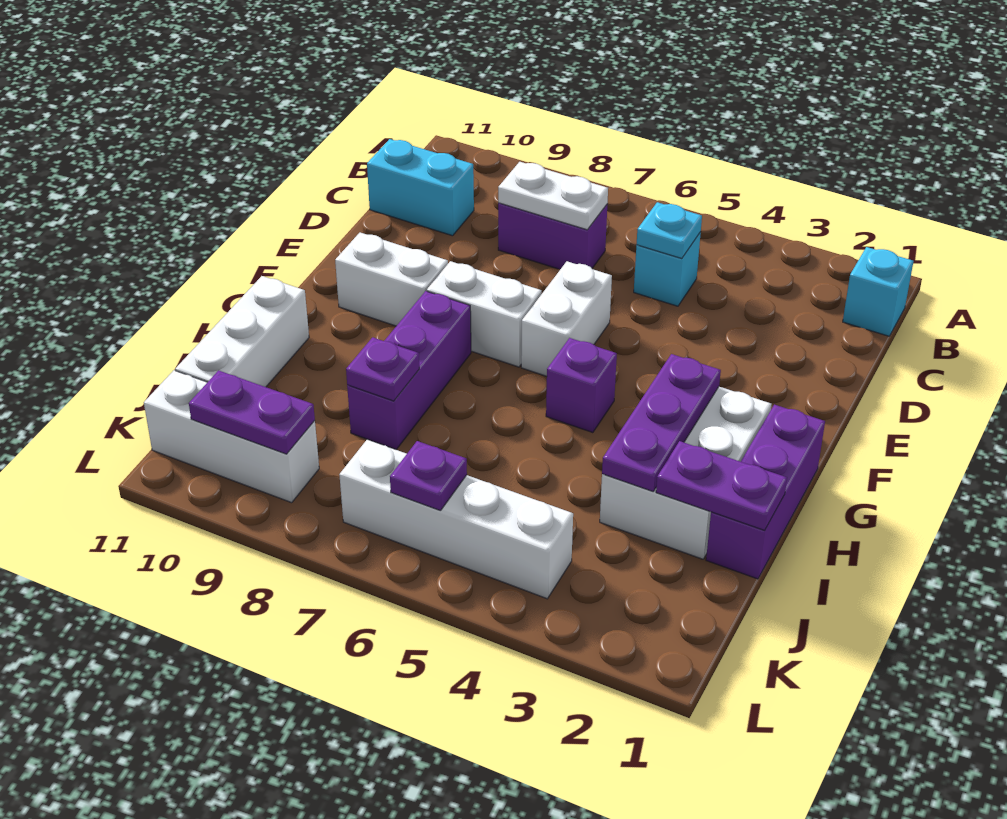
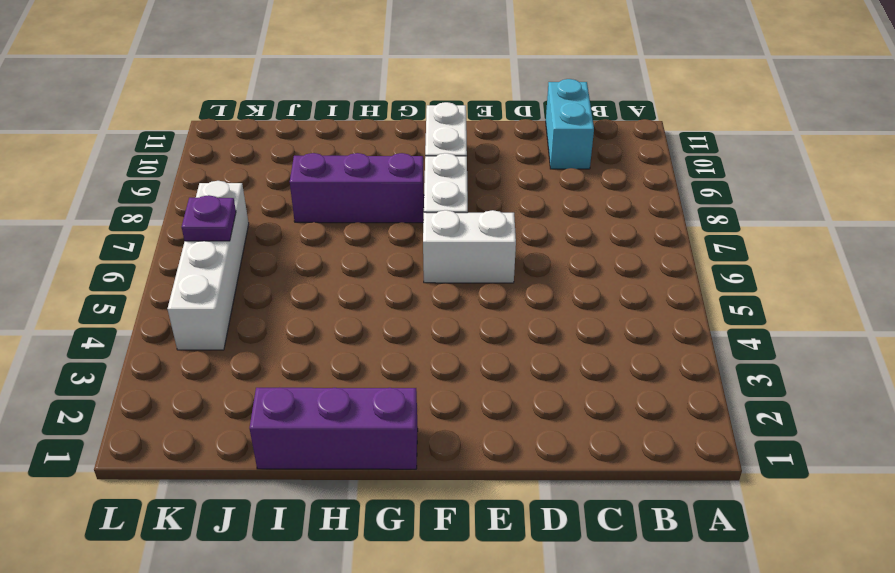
none -> cyan brick B1 level 1
none -> cyan brick C5 level 1
none -> purple brick C7:C8 level 1

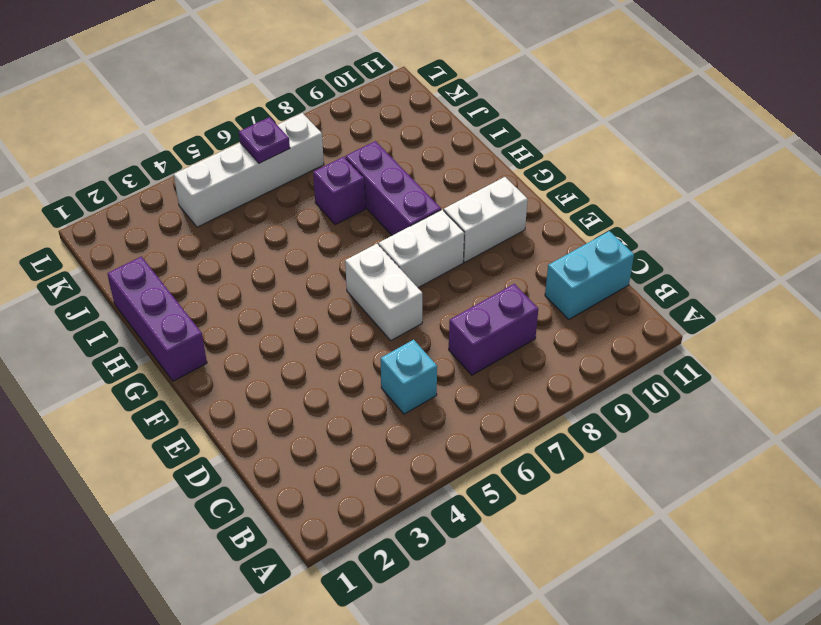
purple brick I7 level 1 -> purple brick G5 level 1
none -> cyan brick B1 level 1
none -> white brick G2:I3 level 1
none -> white brick H11:J11 level 1

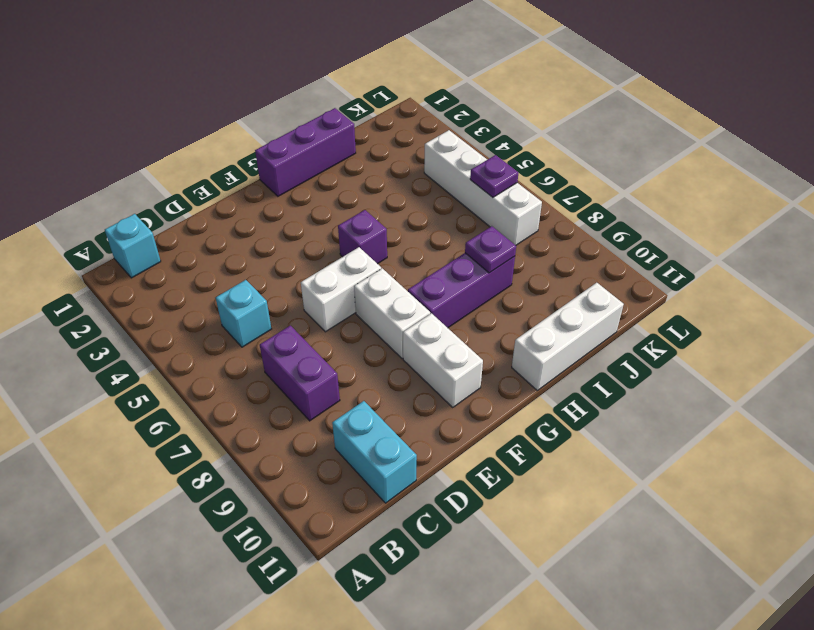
none -> white brick G2:I3 level 1
none -> white brick K9:K11 level 1
none -> cyan plate C5 level 2

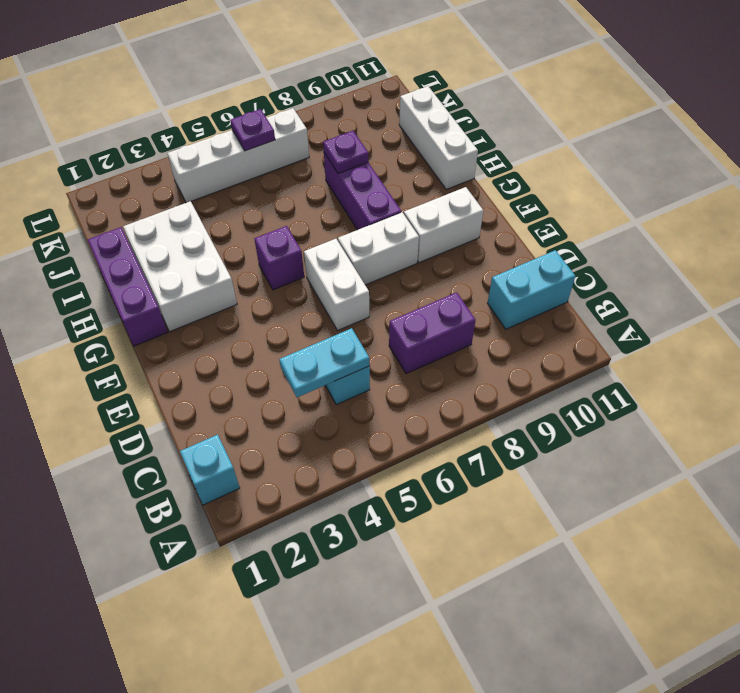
cyan plate C4:C5 level 2 -> cyan plate C5 level 2
none -> white brick K9:K11 level 1
none -> white plate C7:C8 level 2
none -> purple plate G3:I3 level 2

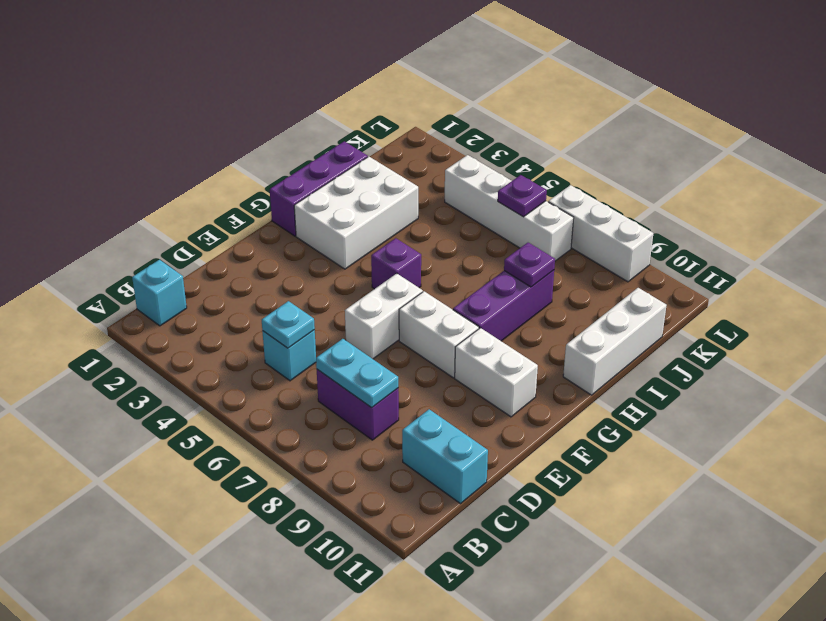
cyan plate C7:C8 level 2 -> white plate C7:C8 level 2
white brick L7:L9 level 1 -> white brick K9:K11 level 1
none -> purple plate G3:I3 level 2
none -> purple plate I1:I2 level 2
none -> purple plate K9:K10 level 2

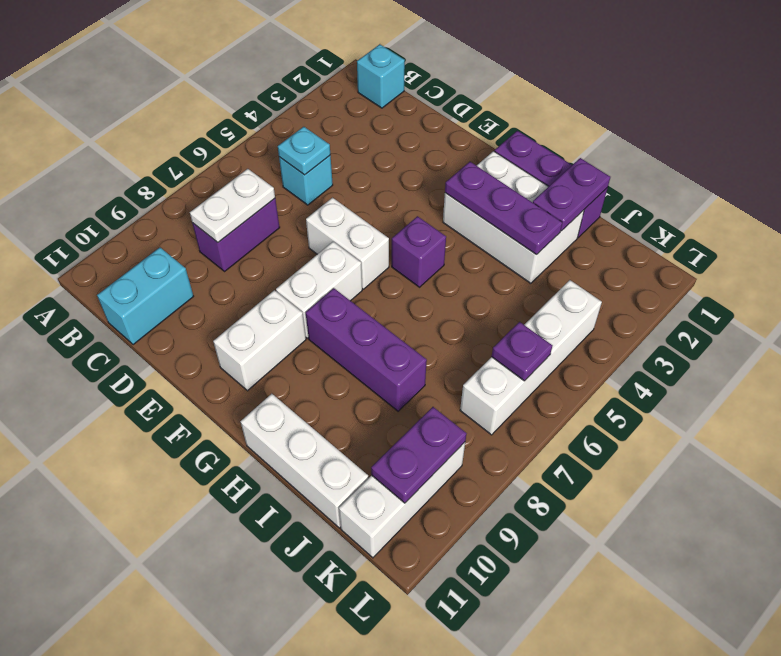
none -> purple plate I8 level 2

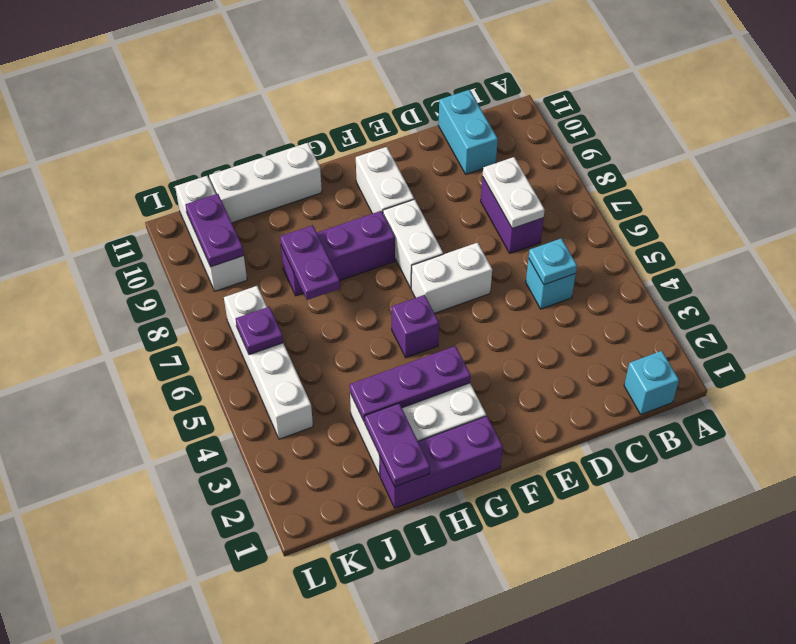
purple plate I7:I8 level 2 -> purple plate I8 level 2

